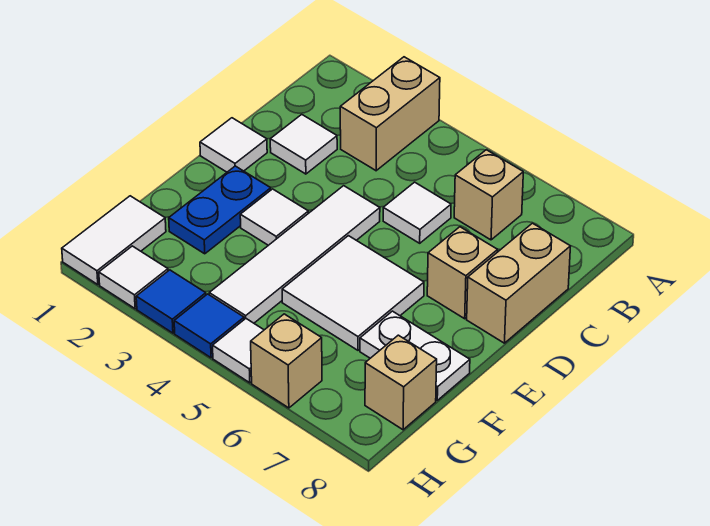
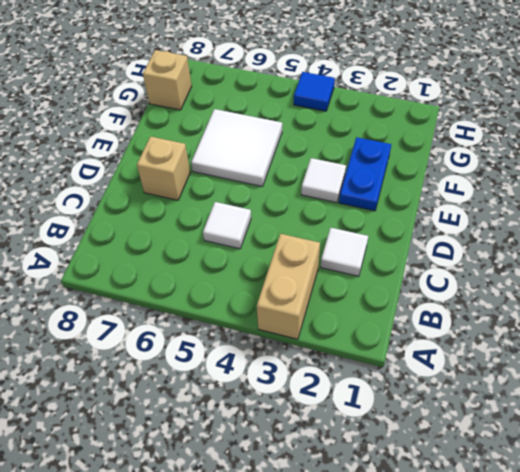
none -> tan brick B6 level 1
none -> tan brick C8:D8 level 1
none -> white tile D1 level 1

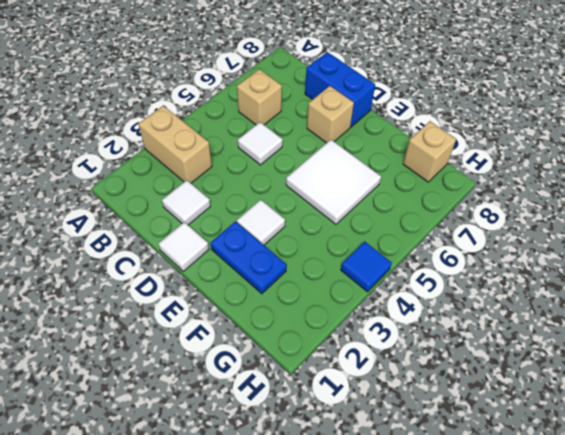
blue brick C8:D8 level 1 -> tan brick C8:D8 level 1
none -> white tile D4:G4 level 1
none -> white plate F7:F8 level 1
none -> white tile G1:H1 level 1

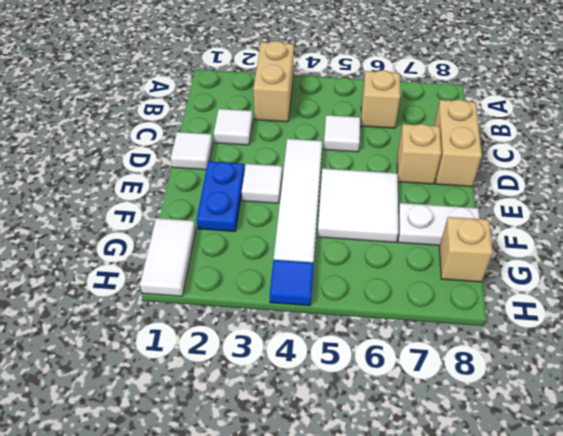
none -> white tile H2 level 1
none -> blue tile H3 level 1
none -> white tile H5 level 1

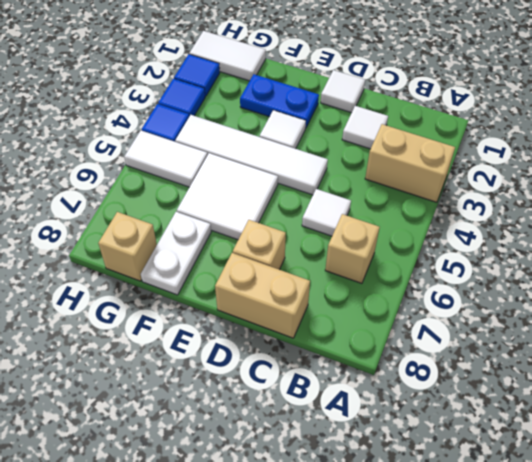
white tile G5:H5 level 1 -> white tile H5 level 1
blue tile H2 level 1 -> white tile H2 level 1
none -> tan brick H6 level 1

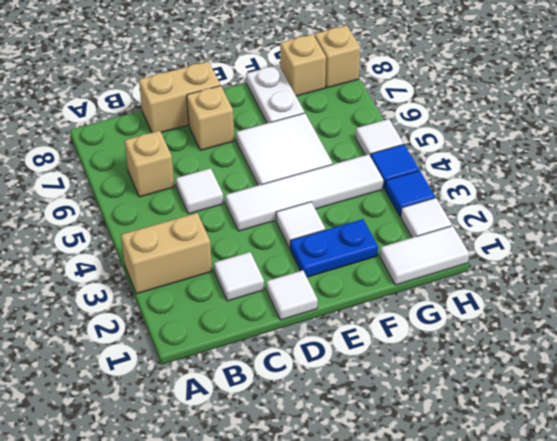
tan brick H8 level 1 -> tan brick H6 level 1

